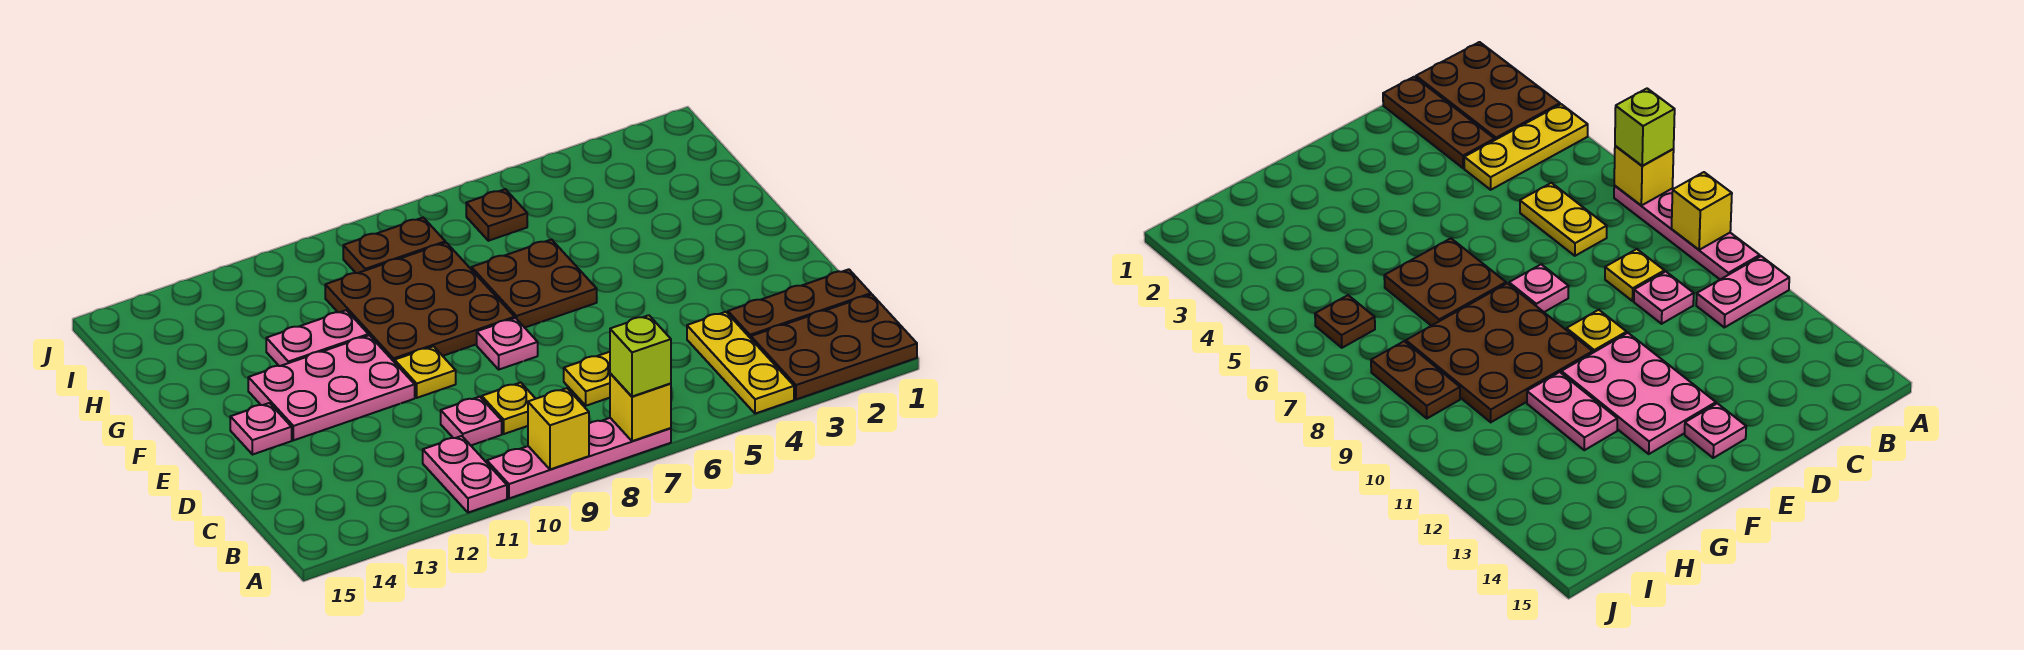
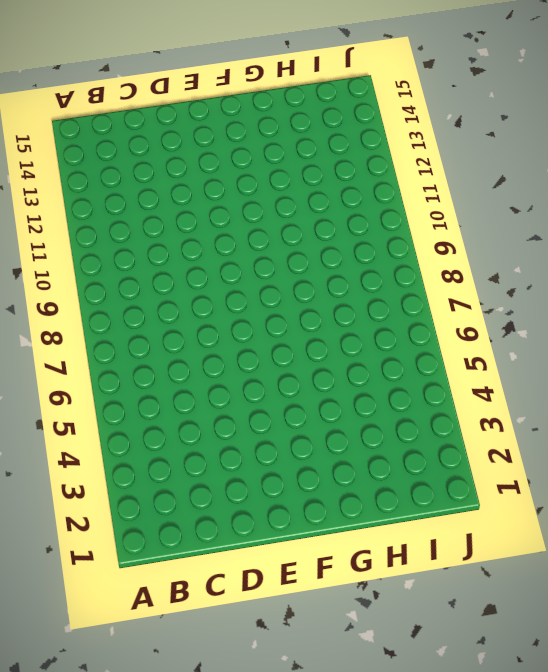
none -> brown plate A1:B3 level 1
none -> yellow plate A4:C4 level 1
none -> pink plate A7:A10 level 1

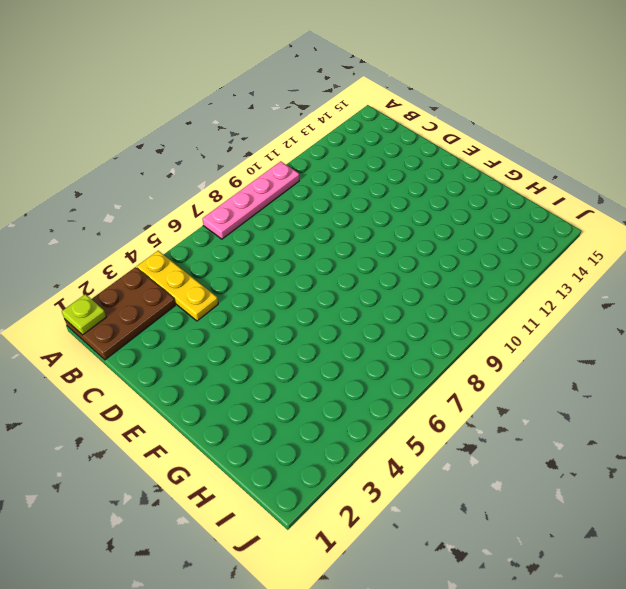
lime plate A1 level 2 -> none
none -> pink plate A11:B11 level 1
none -> brown plate C1:C3 level 1
none -> yellow plate C6:C7 level 1

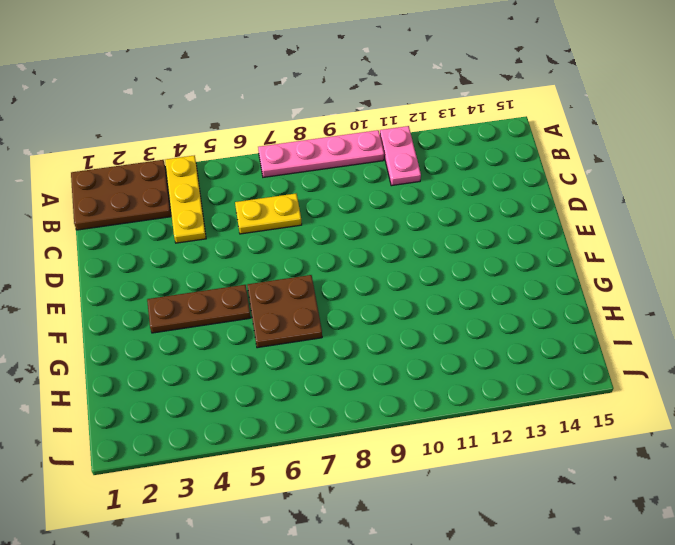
brown plate F3:F5 level 1 -> brown plate C1:C3 level 1
none -> yellow plate C9 level 1
none -> pink plate C10 level 1
none -> pink plate E8 level 1

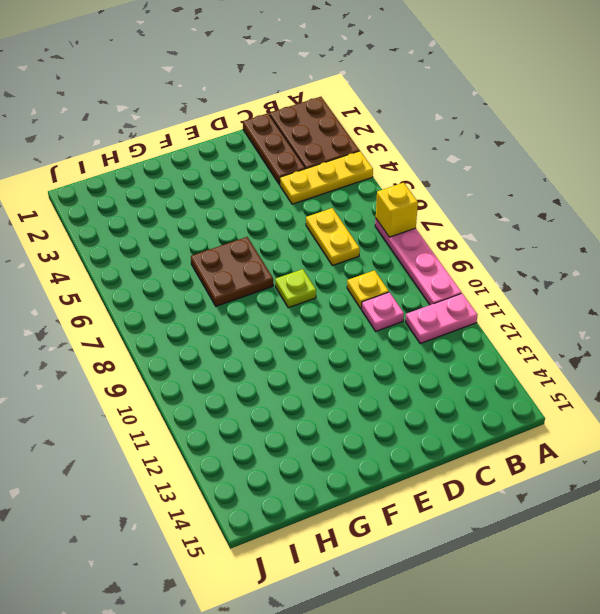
lime plate E8 level 1 -> pink plate E8 level 1
none -> yellow plate E10 level 1
none -> pink plate E11:F13 level 1
none -> pink plate E14 level 1

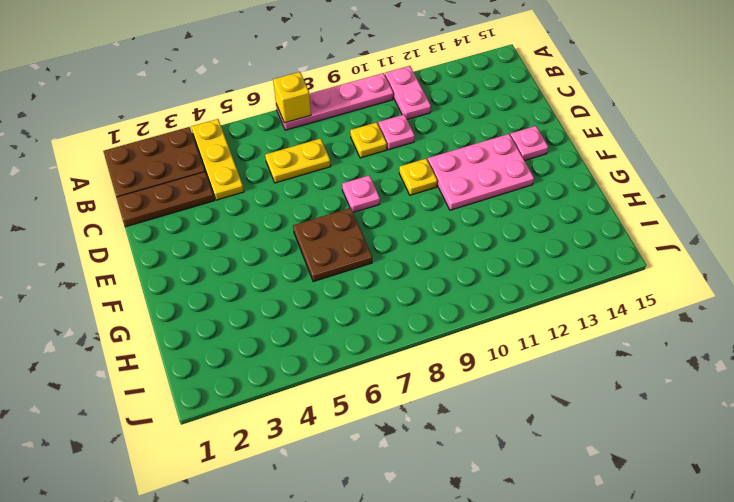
none -> brown plate F8:H10 level 1
none -> pink plate G11:G12 level 1
none -> brown plate I6 level 1

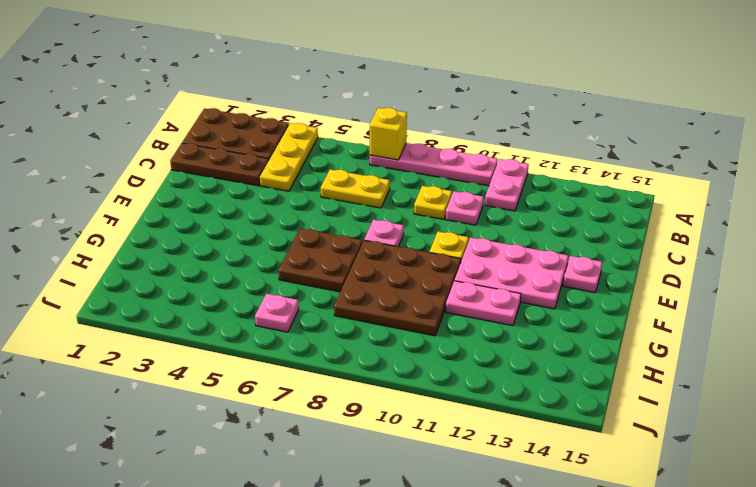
pink plate I6 level 1 -> brown plate I6 level 1
none -> brown plate I8:I9 level 1
none -> yellow brick A9 level 2
none -> lime brick A7 level 3

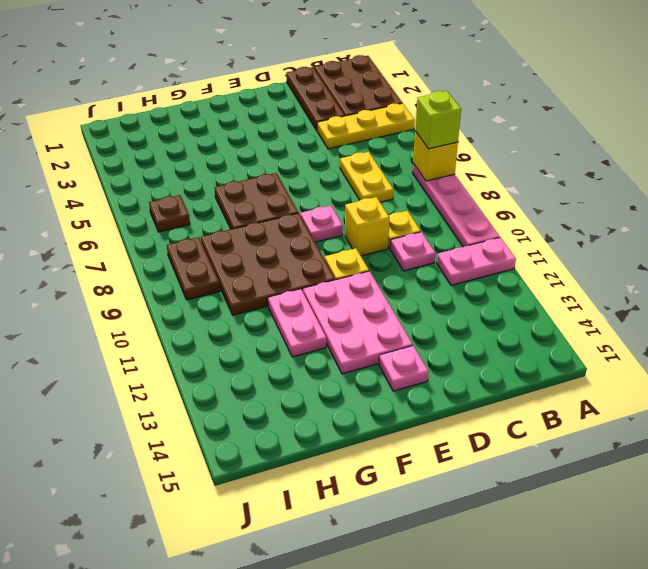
yellow brick D9 level 1 -> yellow brick A9 level 2

